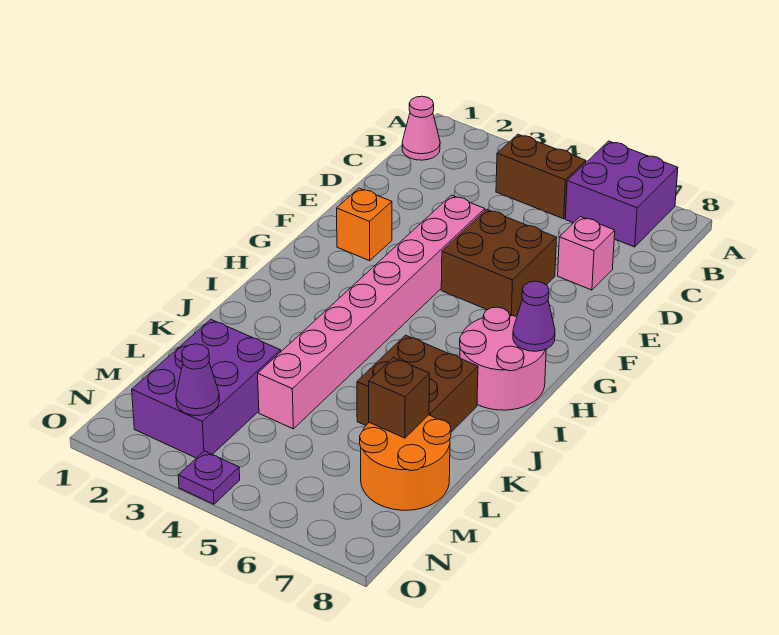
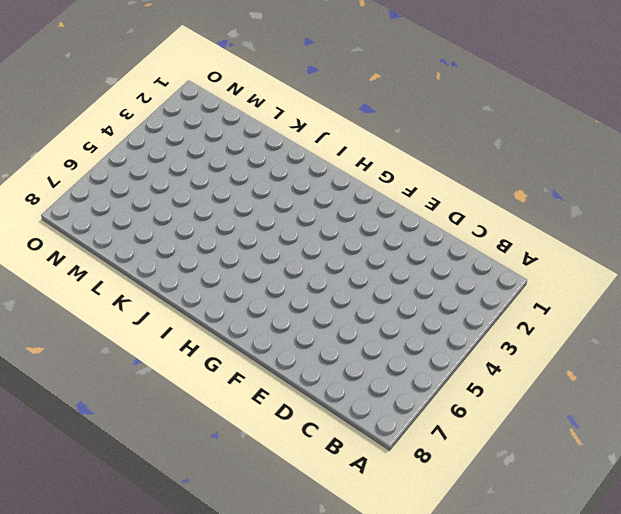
none -> purple brick A6:B7 level 1
none -> pink cone B1 level 1
none -> brown brick B4:B5 level 1

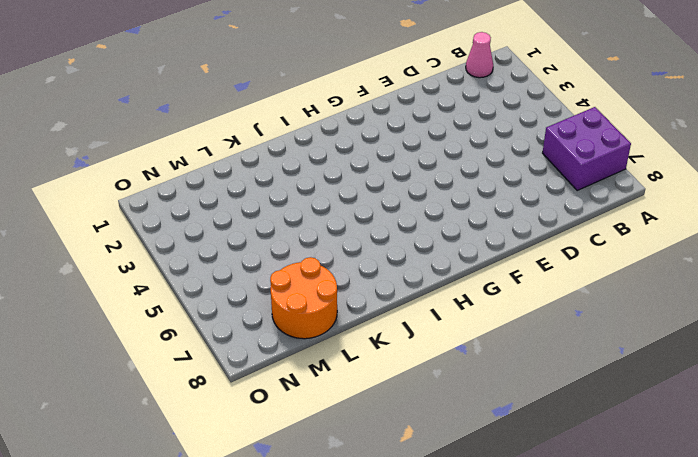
none -> brown brick B4:B5 level 1
none -> pink brick D7 level 1
none -> pink brick E4:L4 level 1

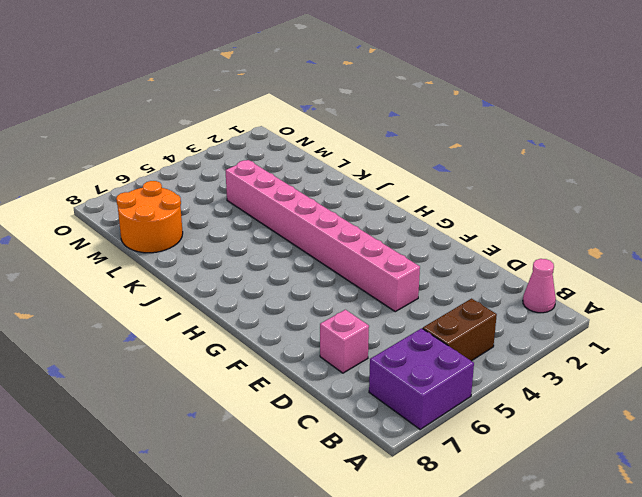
none -> brown brick E5:F6 level 1
none -> orange brick F2 level 1
none -> pink round brick H7:I8 level 1

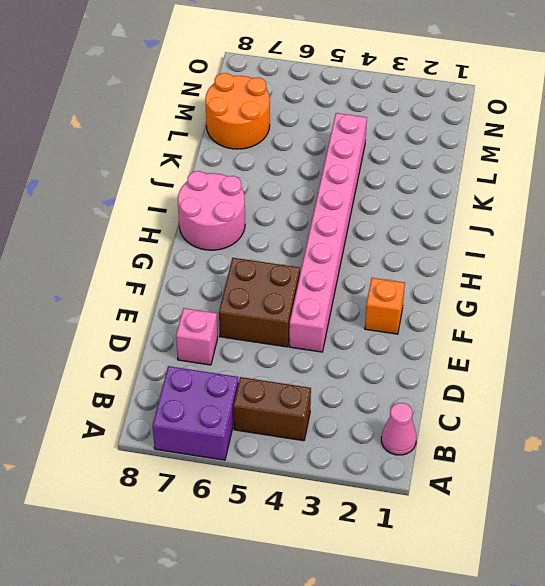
none -> brown brick J6:K7 level 1
none -> purple brick L2:N3 level 1
none -> purple plate O4 level 1

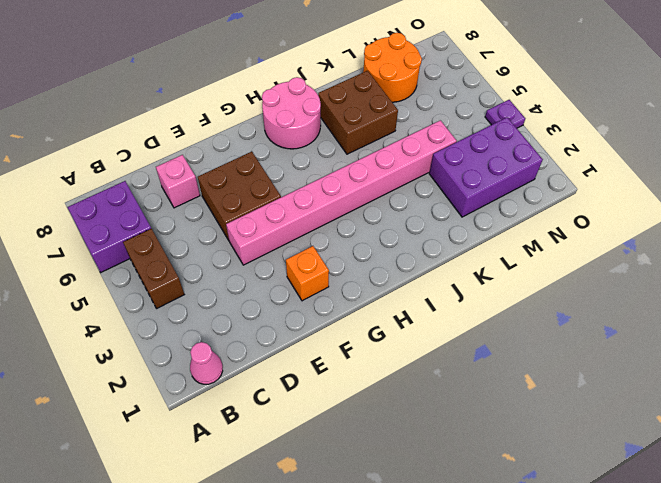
none -> purple cone H8 level 2
none -> brown brick L7 level 2
none -> purple cone N3 level 2

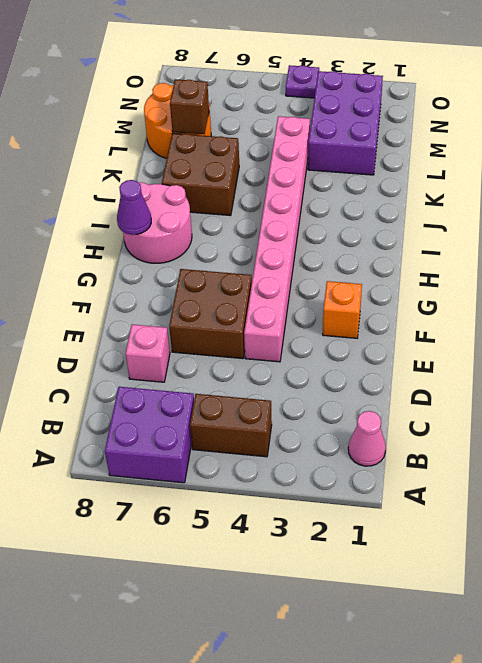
none -> purple cone N3 level 2

